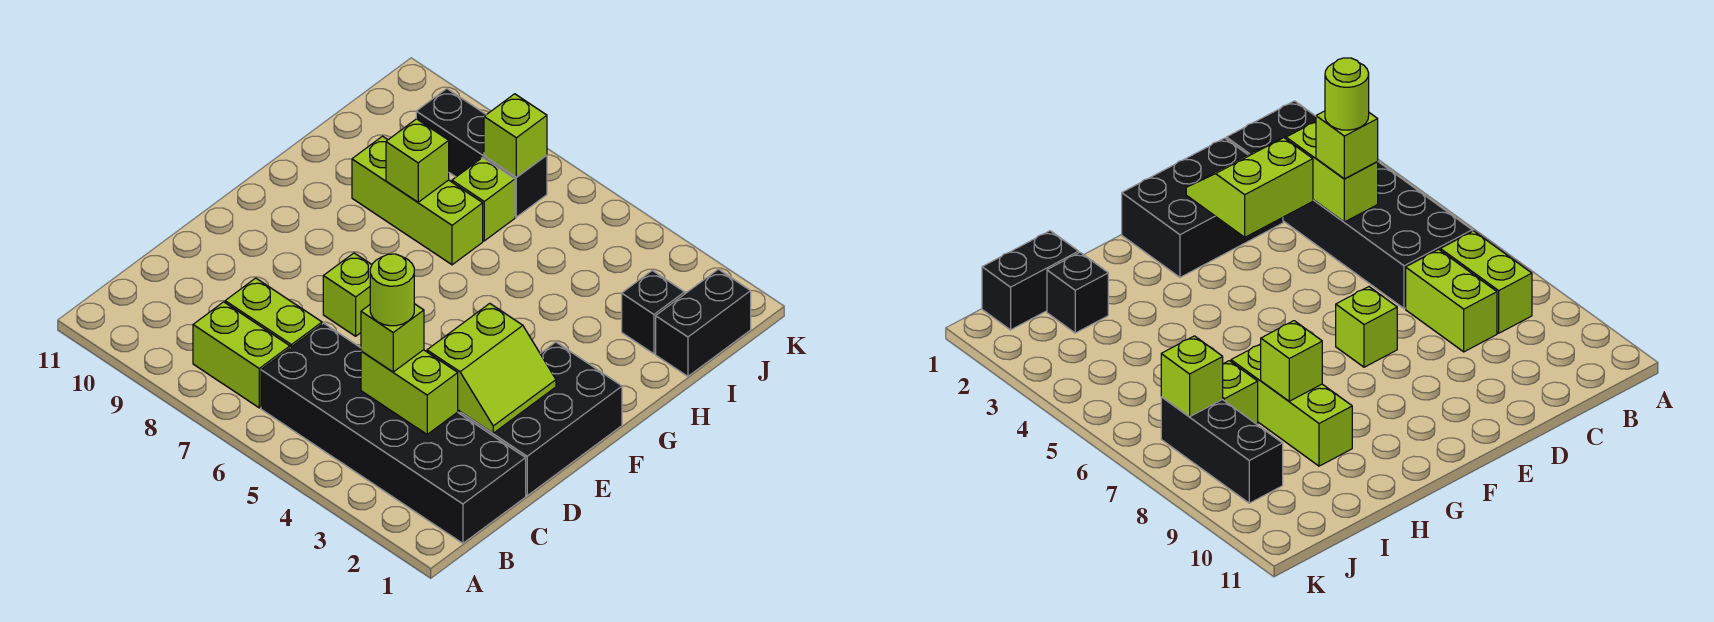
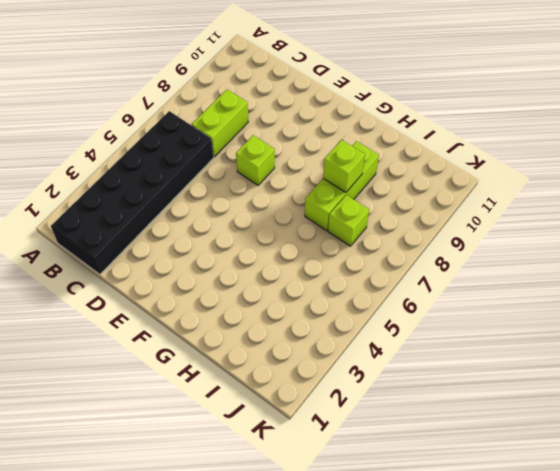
none -> lime brick B7:B8 level 1
none -> black brick D1:F2 level 1
none -> black brick I1:J1 level 1

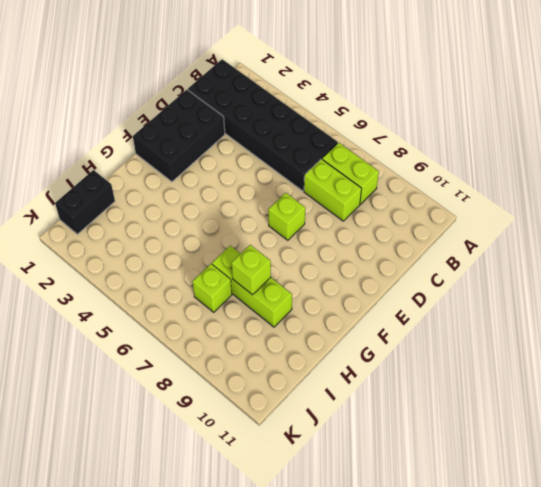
none -> black brick I2 level 1
none -> black brick J7:J9 level 1
none -> lime brick C3:C4 level 2

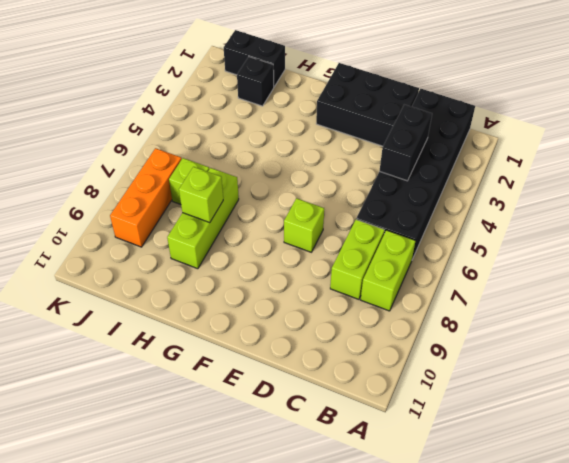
black brick C3:C4 level 2 -> lime brick C3:C4 level 2
orange brick J7:J9 level 1 -> black brick J7:J9 level 1
none -> lime slope D2:E3 level 2 top 3
none -> lime brick J7 level 2
none -> lime brick C4 level 3

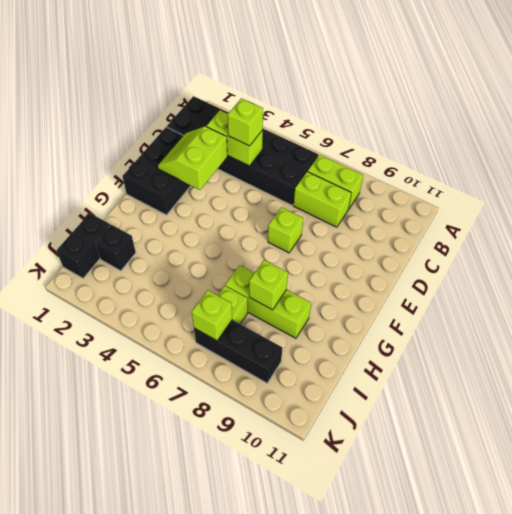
none -> lime round brick C4 level 4

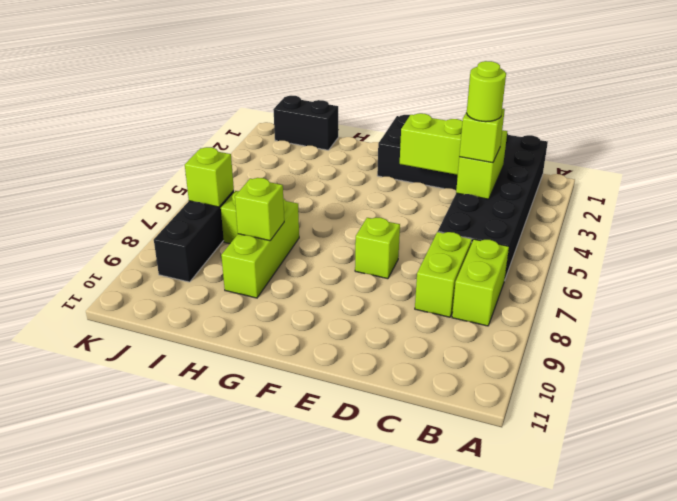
none -> black brick I2 level 1

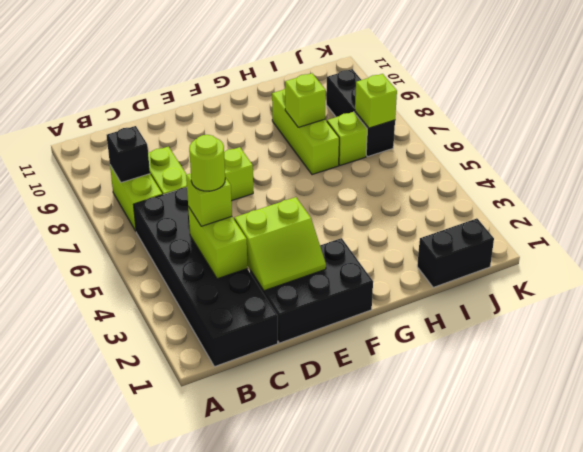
black brick B8 level 2 -> black brick I2 level 1

